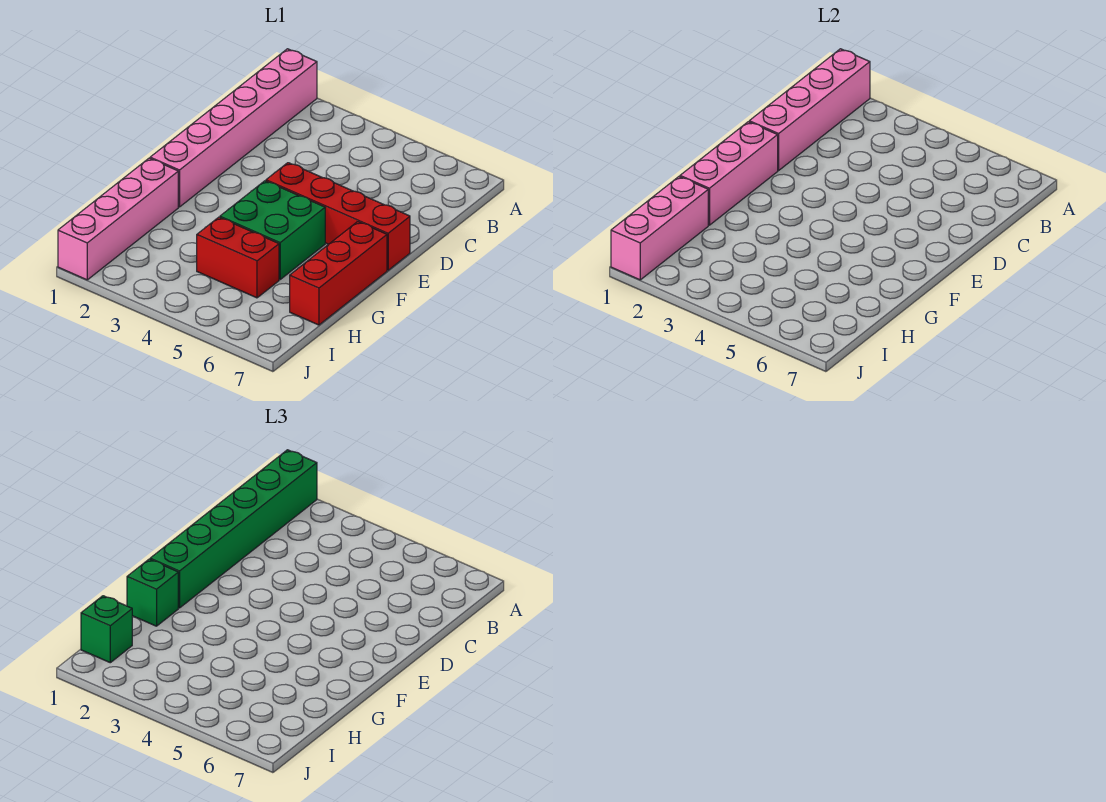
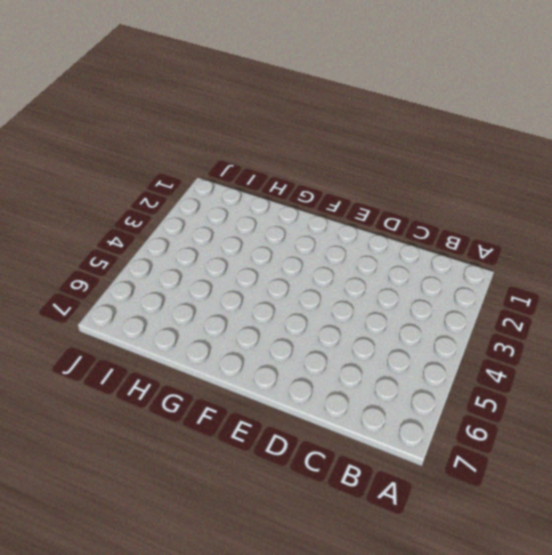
none -> pink brick A1:F1 level 1
none -> red brick E4:E7 level 1
none -> green brick F4:G5 level 1

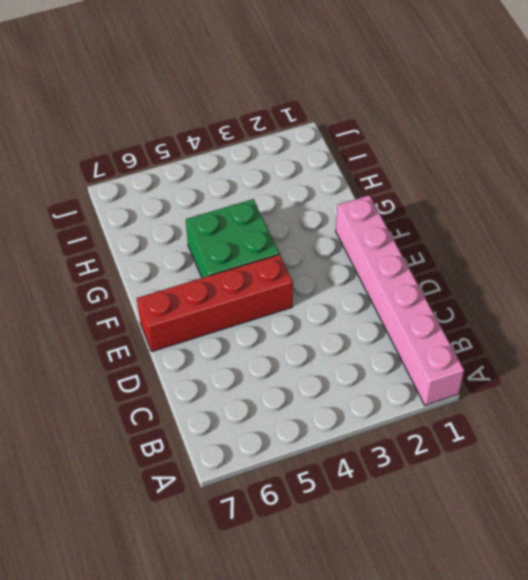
none -> red brick F7:H7 level 1
none -> pink brick G1:J1 level 1
none -> red brick H4:H5 level 1

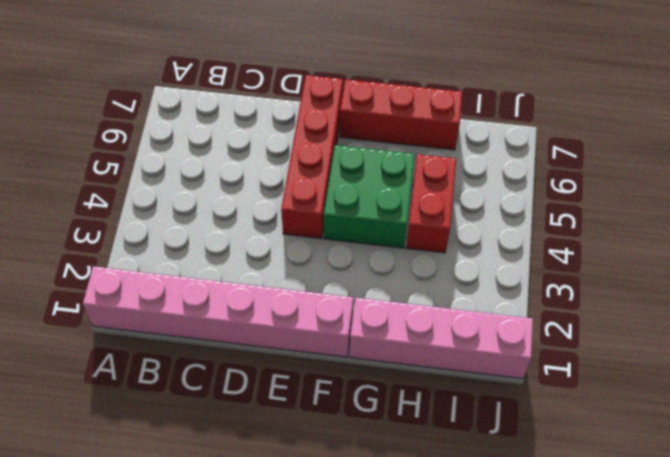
none -> pink brick A1:D1 level 2
none -> pink brick E1:G1 level 2
none -> pink brick H1:J1 level 2

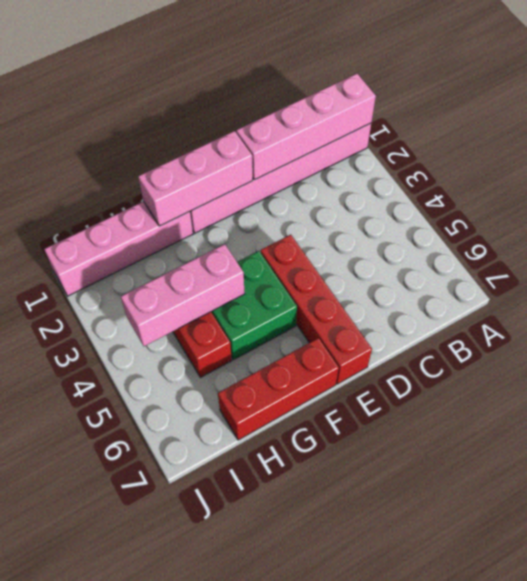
pink brick G4:I4 level 2 -> pink brick H1:J1 level 2
none -> green brick A1:F1 level 3
none -> green brick G1 level 3
none -> green brick I1 level 3

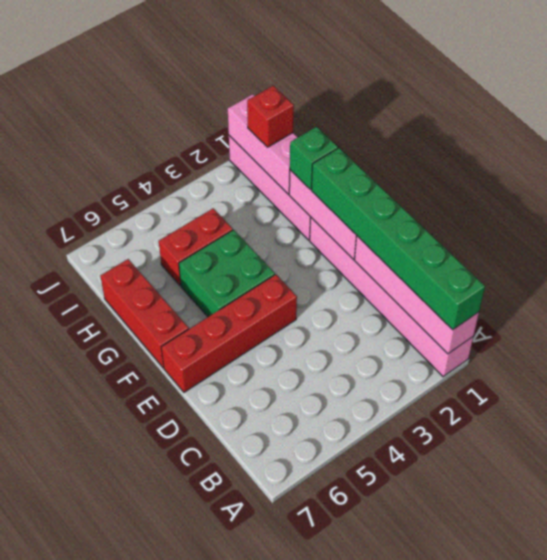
red brick I1 level 3 -> green brick I1 level 3

